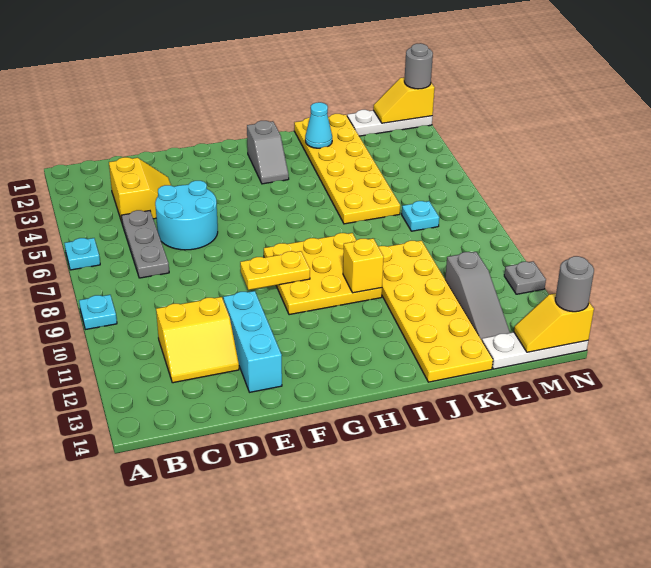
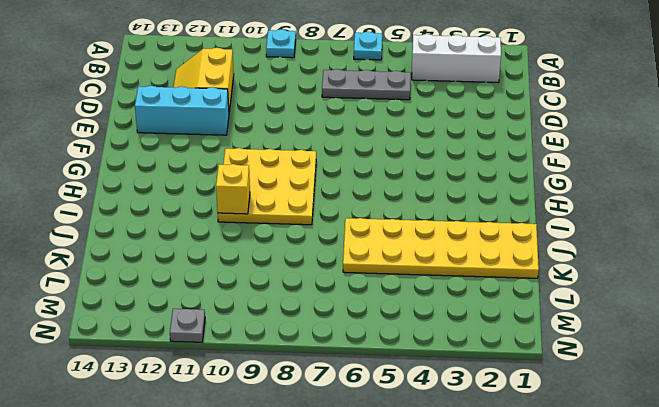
white brick B2:B4 level 1 -> none
none -> yellow slope C3:D4 level 1 top C
none -> cyan round brick D5:E6 level 1
none -> grey slope H2:H3 level 1 top 2

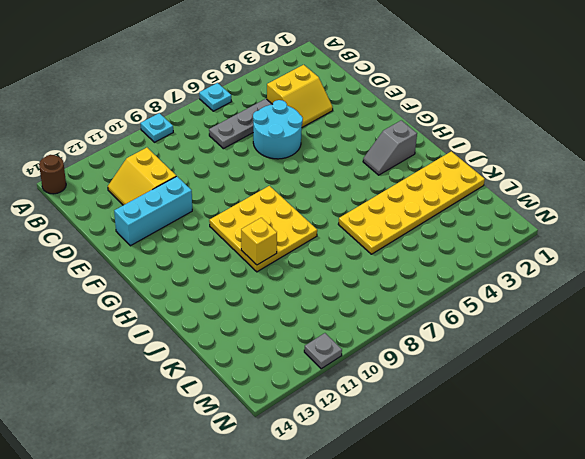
brown round brick A14 level 1 -> none
none -> yellow plate J9:K14 level 1
none -> white plate L1:N1 level 1
none -> cyan plate L7 level 1

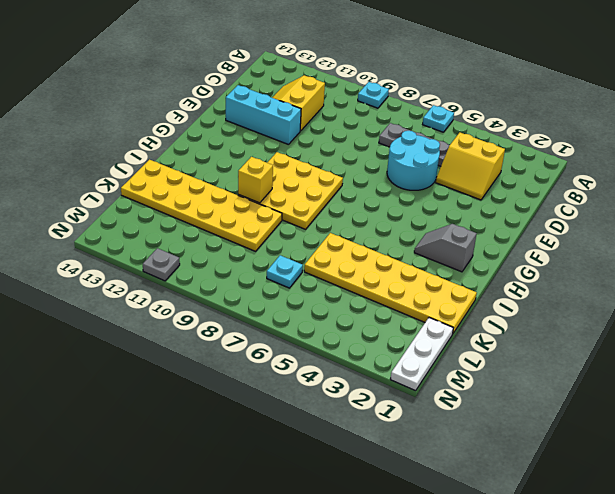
none -> grey slope L11:L13 level 1 top 11
none -> white plate L14:N14 level 1
none -> yellow plate F9:G9 level 2

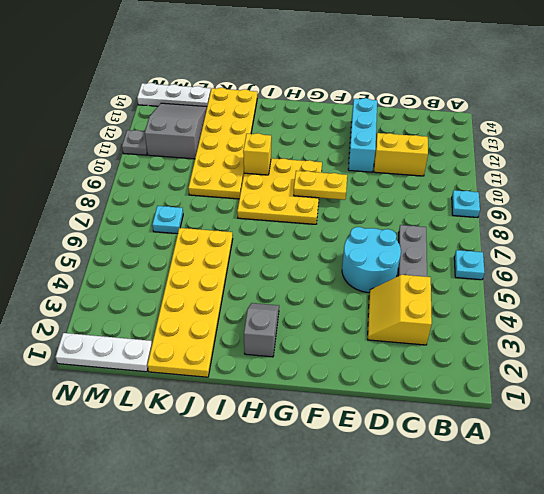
grey slope L11:M13 level 1 top 11 -> grey slope L11:L13 level 1 top 11
none -> cyan cone J2 level 2
none -> yellow slope M1:N1 level 2 top N
none -> yellow slope M14:N14 level 2 top N

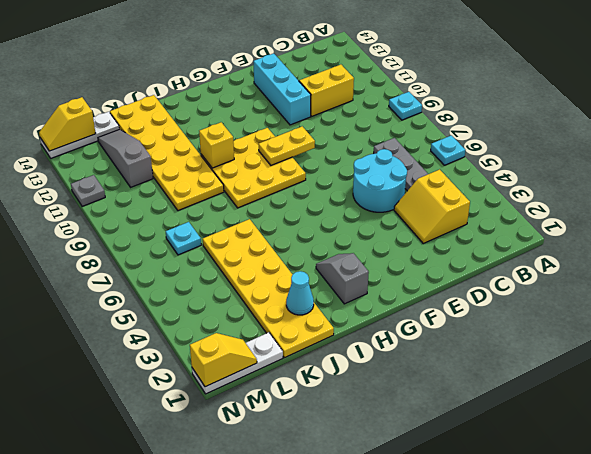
yellow slope M14:N14 level 2 top M -> yellow slope M14:N14 level 2 top N
none -> grey round brick N1 level 3
none -> grey round brick N14 level 3

